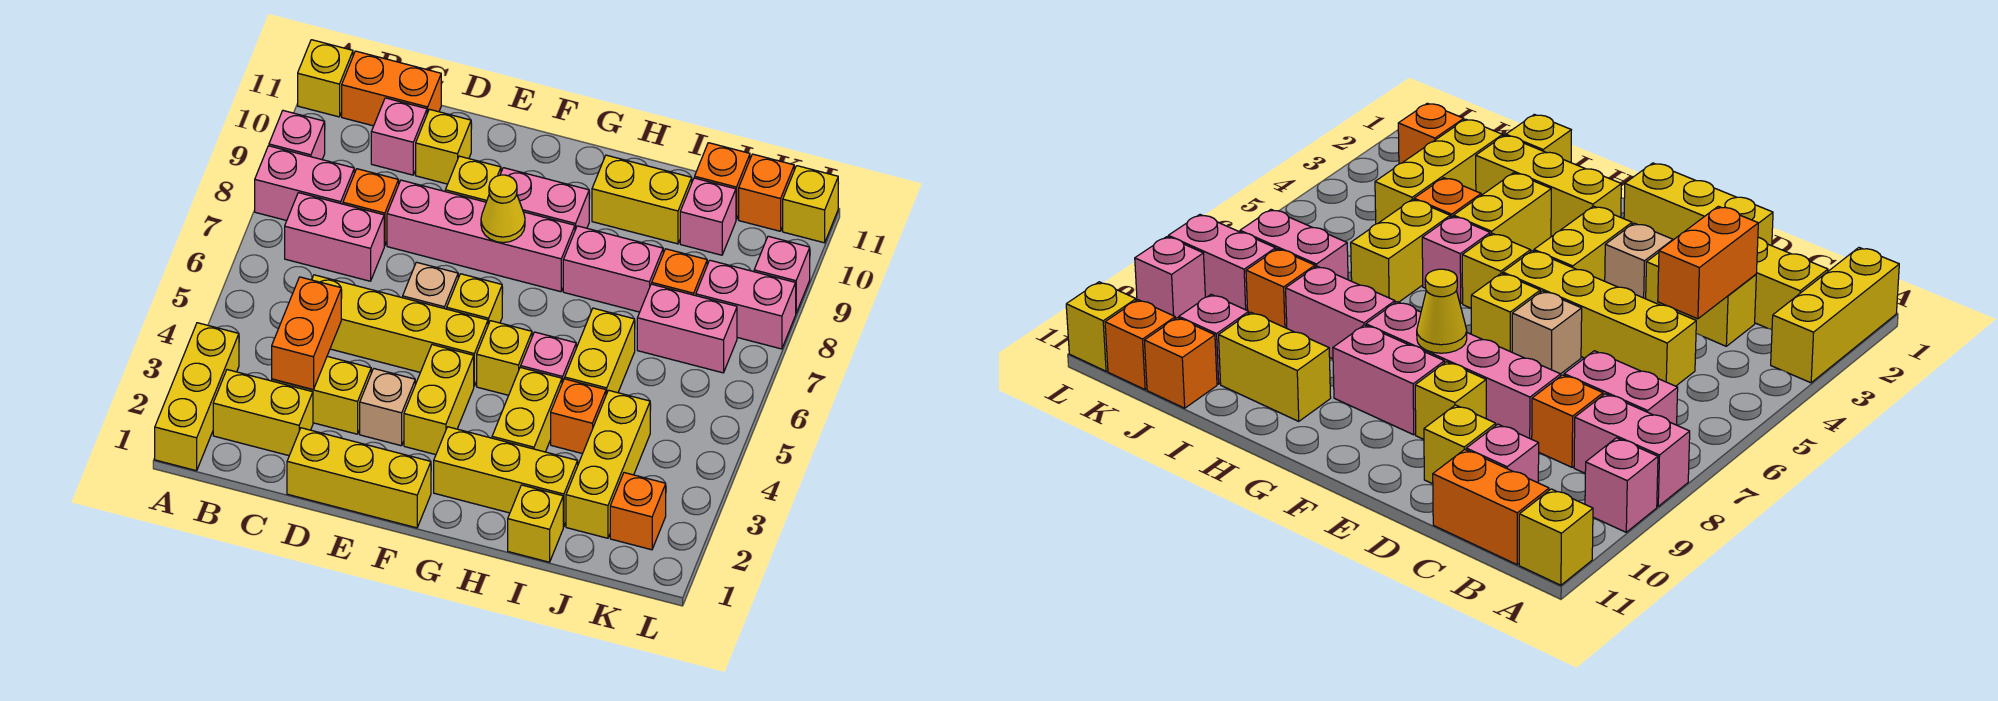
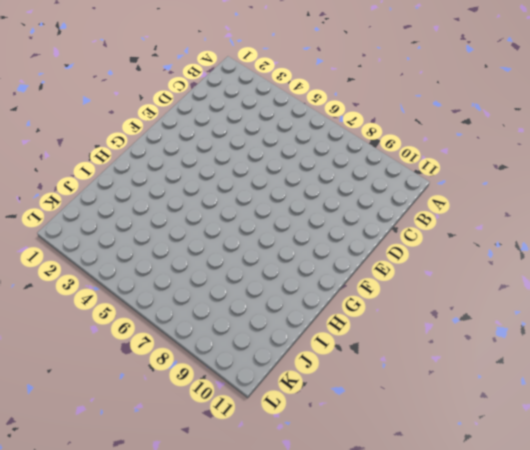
none -> yellow brick A1:A3 level 1
none -> pink brick A8:B8 level 1
none -> pink brick A9 level 1
none -> yellow brick A11 level 1

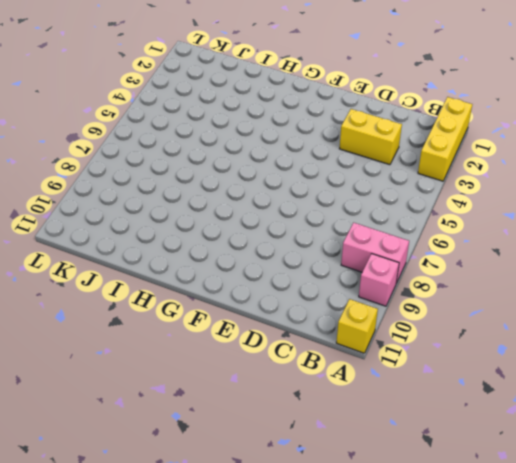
none -> yellow brick B2:C2 level 1
none -> pink brick B7:C7 level 1
none -> orange brick B11:C11 level 1
none -> yellow brick C5:F5 level 1

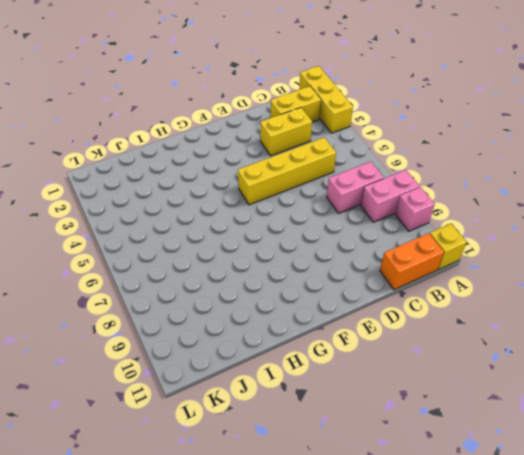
none -> orange brick C8 level 1
none -> pink brick C10 level 1
none -> yellow brick D1:F1 level 1
none -> pink brick D8:G8 level 1

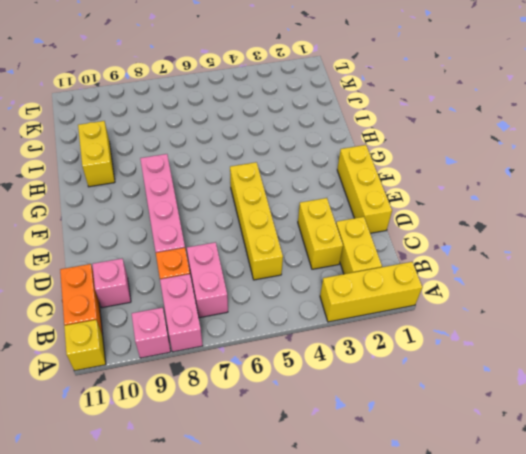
none -> yellow brick D10 level 1
none -> tan brick E3 level 1
none -> tan brick E6 level 1
none -> yellow brick E9 level 1

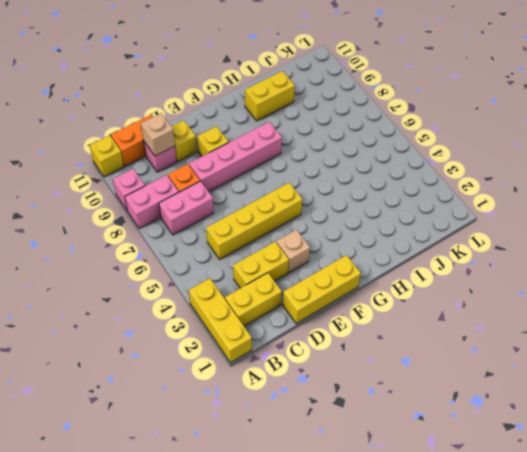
tan brick C10 level 2 -> tan brick E6 level 1
none -> yellow brick F3:F4 level 1
none -> yellow brick F6 level 1
none -> pink brick F9:G9 level 1
none -> yellow brick G2:I2 level 1

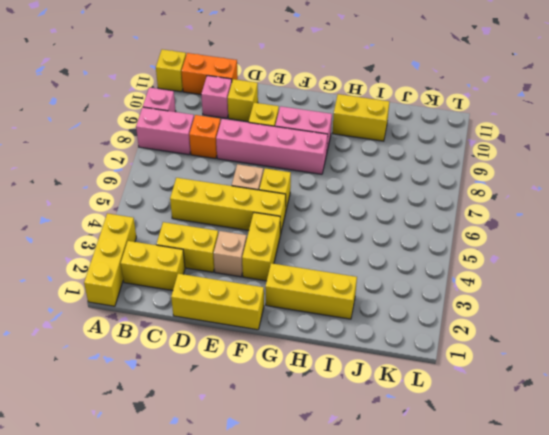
none -> pink brick B7:C7 level 1
none -> yellow brick G5 level 1
none -> yellow brick H3:H4 level 1
none -> pink brick H5 level 1

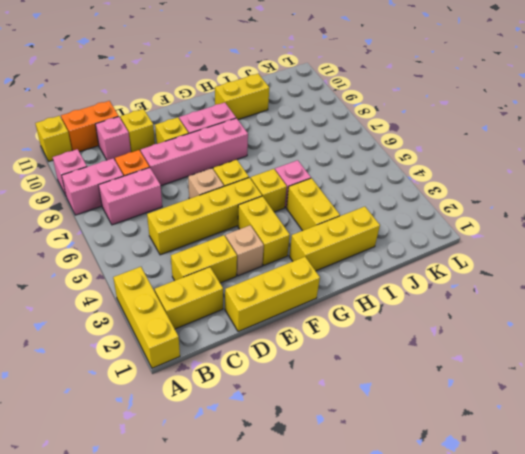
none -> pink brick H8:I8 level 1
none -> yellow brick I1 level 1
none -> orange brick I4 level 1
none -> yellow brick I5:I6 level 1

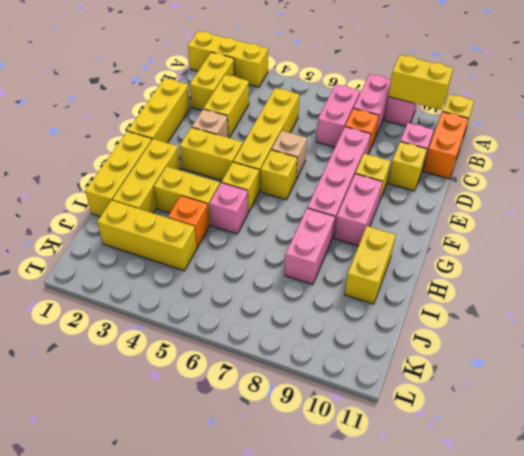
yellow brick A9:A10 level 2 -> yellow brick I5:I6 level 1
yellow brick G1:I1 level 1 -> yellow brick I1 level 1
none -> pink brick J7:K7 level 1
none -> orange brick J8 level 1
none -> pink brick J10 level 1
none -> orange brick J11 level 1

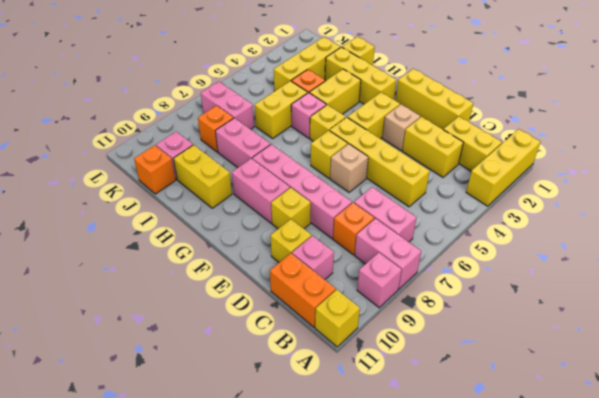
none -> orange brick K2 level 1
none -> pink brick K8:L8 level 1
none -> orange brick K11 level 1
none -> pink brick L9 level 1

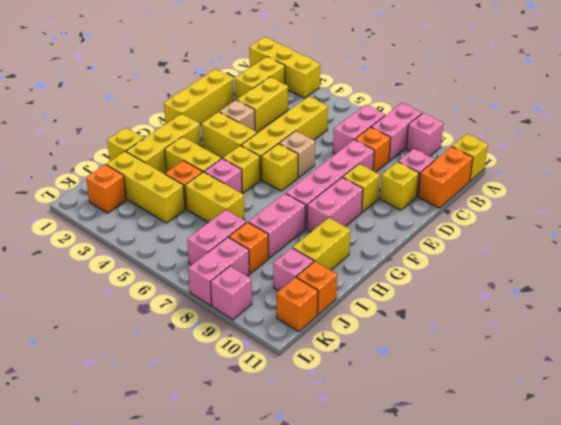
none -> yellow brick L11 level 1
none -> orange brick C3:C4 level 2
none -> yellow cone F8 level 2

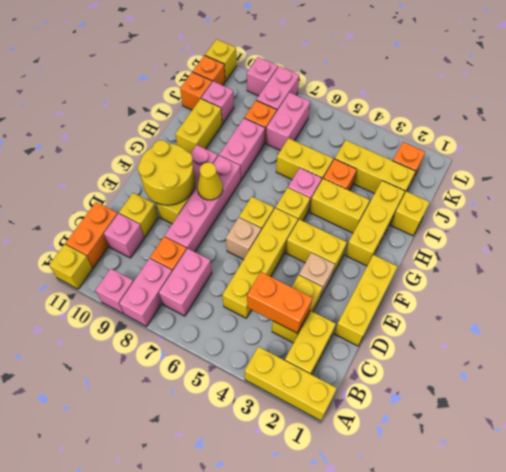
yellow round brick E9:F10 level 2 -> none

